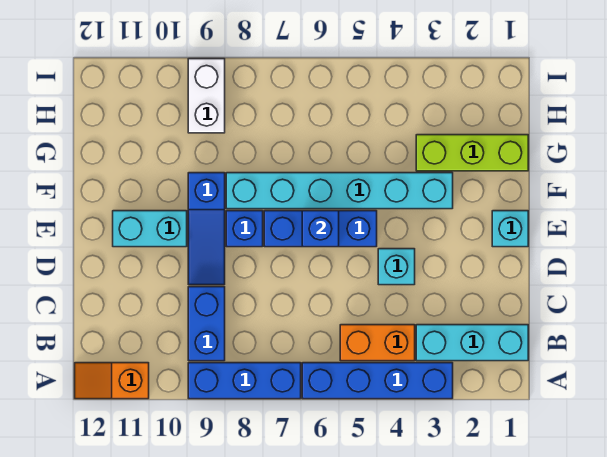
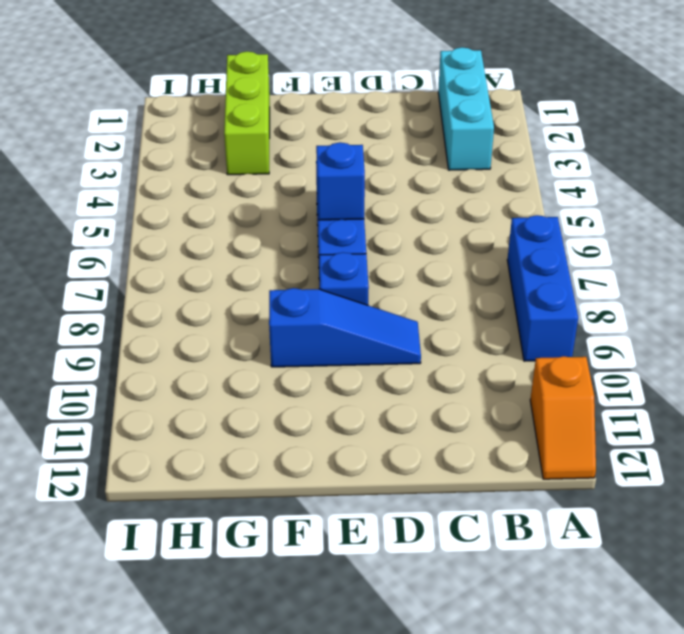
none -> blue brick A3:A6 level 1
none -> orange brick B4:B5 level 1
none -> blue brick B9:C9 level 1

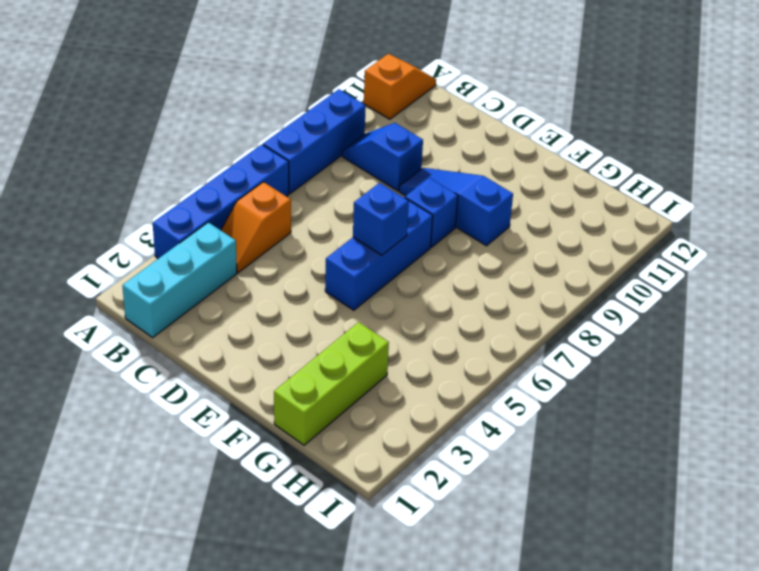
orange slope B4:B5 level 1 top 5 -> orange brick B4:B5 level 1
blue slope B9:C9 level 1 top C -> blue brick B9:C9 level 1
none -> cyan brick D4 level 1
none -> cyan brick E1 level 1
none -> cyan brick E10:E11 level 1

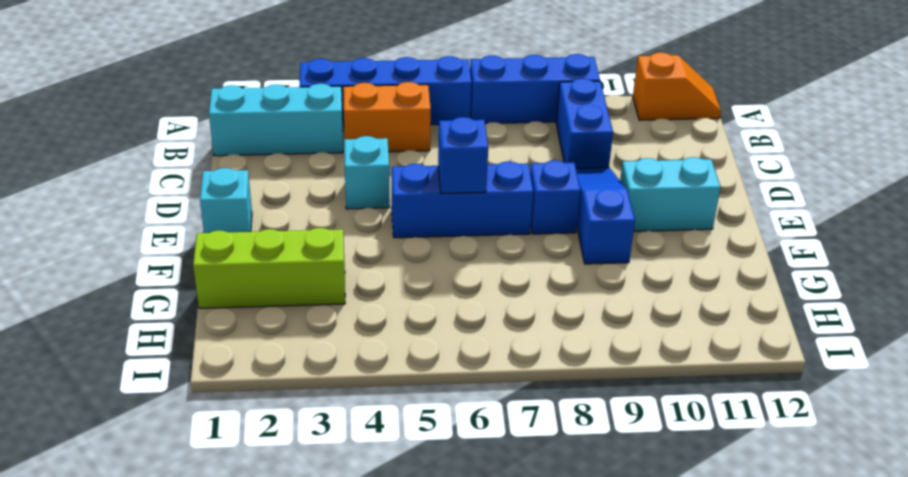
none -> cyan brick F3:F8 level 1
none -> white brick H9:I9 level 1

